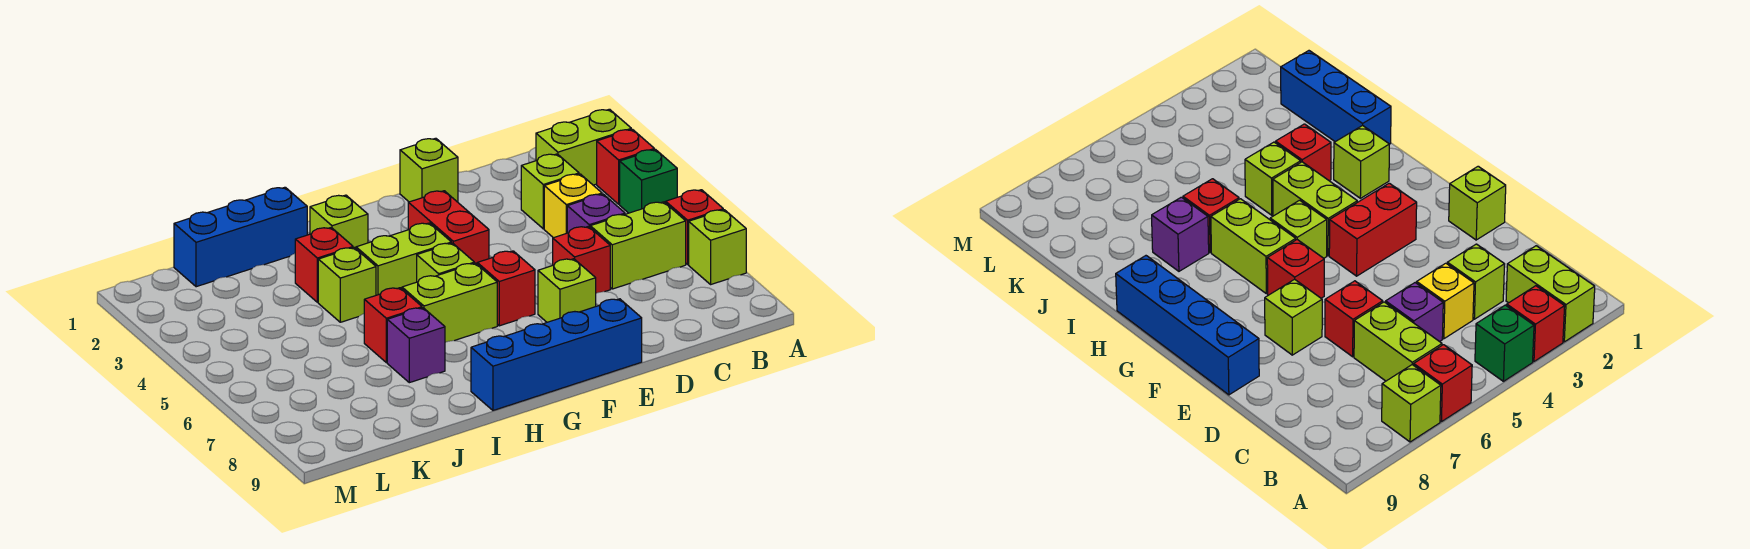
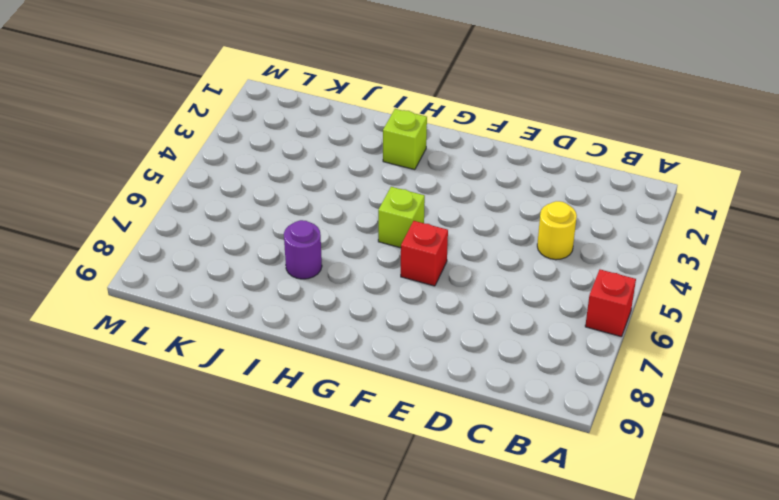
yellow round brick C4 level 1 -> yellow brick C4 level 1
purple round brick I7 level 1 -> purple brick I7 level 1
none -> lime brick A2:B2 level 1
none -> red brick A3 level 1
none -> green brick A4 level 1

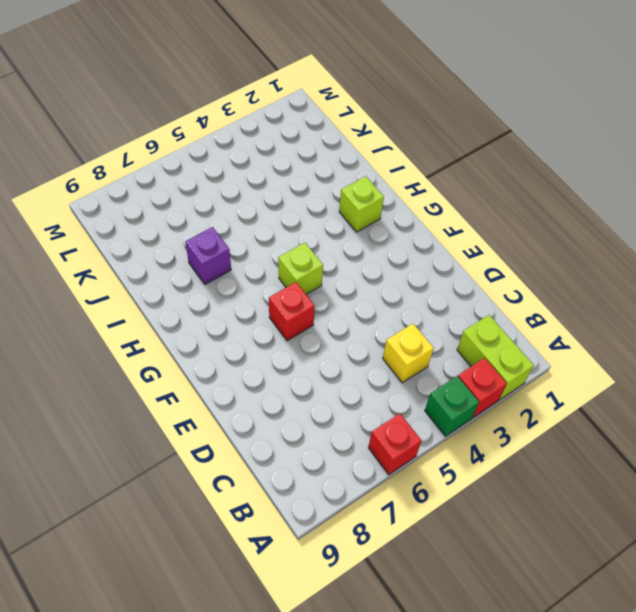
none -> lime brick A7 level 1
none -> lime brick B6:C6 level 1
none -> lime brick C3 level 1

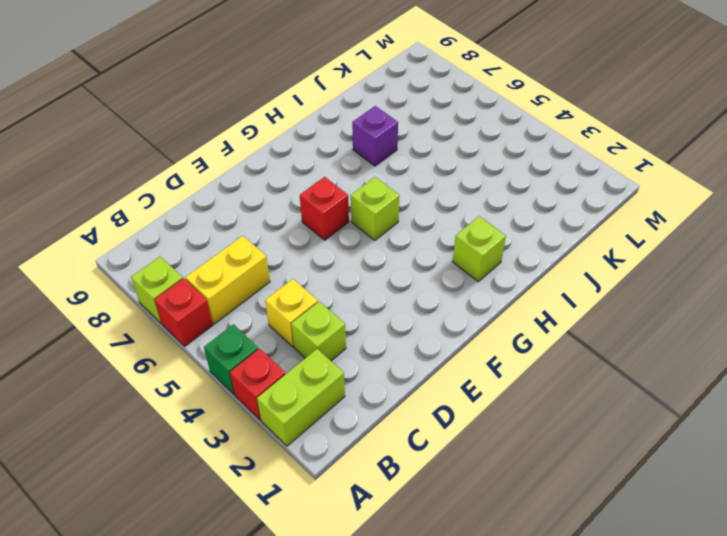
yellow brick B6:C6 level 1 -> lime brick B6:C6 level 1
none -> purple brick C5 level 1
none -> red brick D6 level 1
none -> lime brick E1 level 1

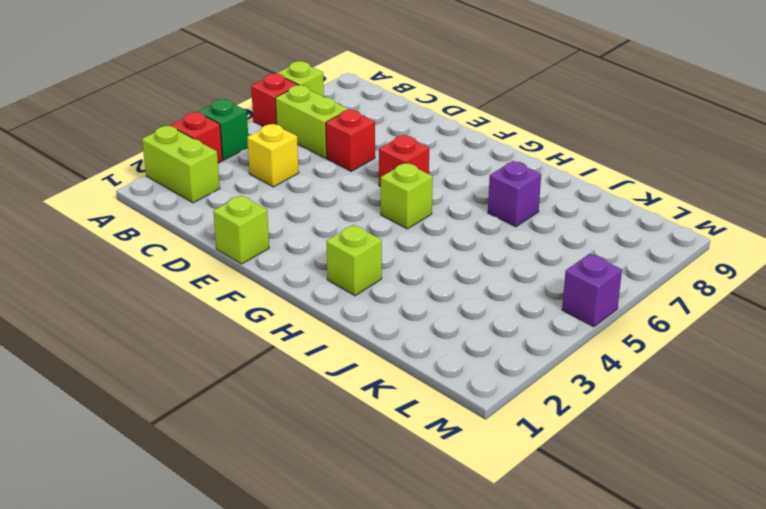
purple brick M5 level 1 -> purple brick C5 level 1
none -> lime brick C3 level 1
none -> lime brick E7 level 1
none -> blue brick E9:H9 level 1

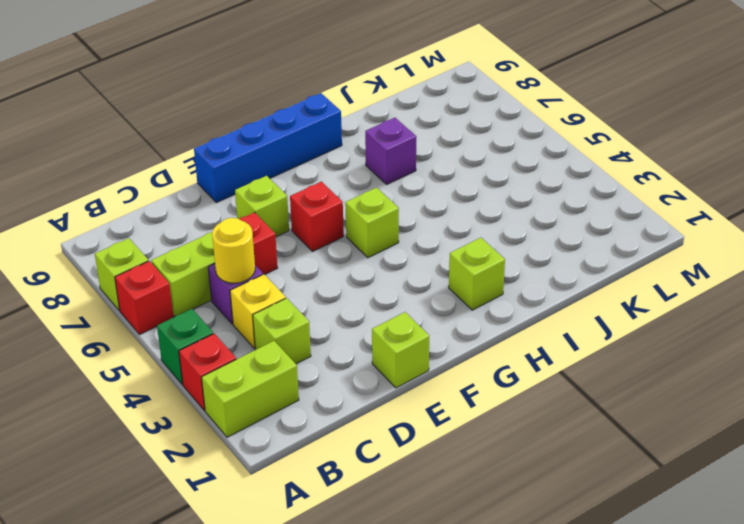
yellow round brick C5 level 2 -> none
none -> red brick F3:F4 level 1
none -> lime brick G4:H4 level 1
none -> lime brick G6:H6 level 1

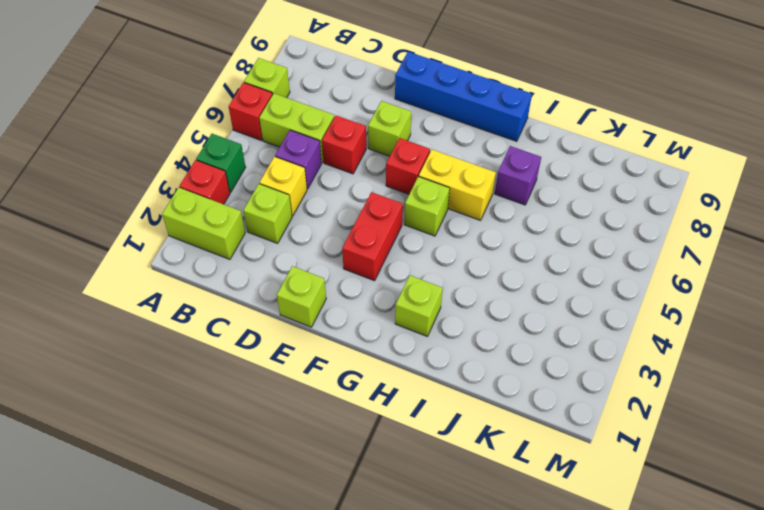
yellow brick G6:H6 level 1 -> lime brick G6:H6 level 1
none -> lime brick G4:H4 level 1
none -> blue brick I1:K1 level 1
none -> red brick I3 level 1

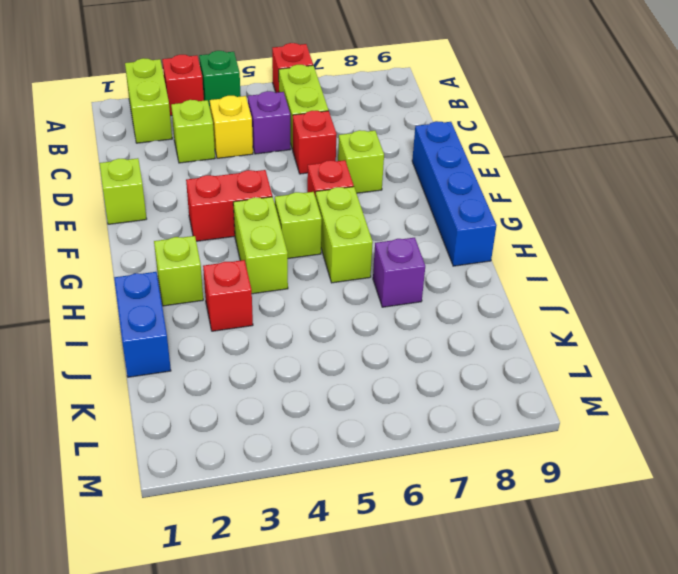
blue brick I1:J1 level 1 -> blue brick I1:K1 level 1
none -> lime brick A7 level 1
none -> lime brick I4 level 1
none -> red brick I6 level 1

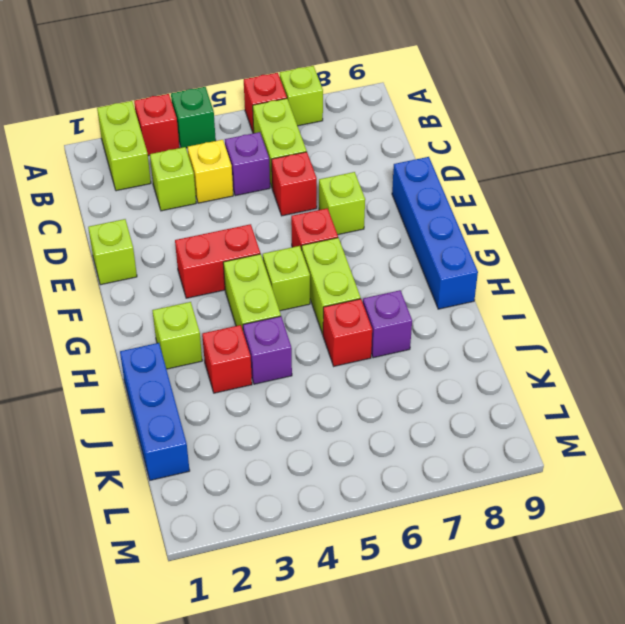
purple brick I4 level 1 -> lime brick I4 level 1

